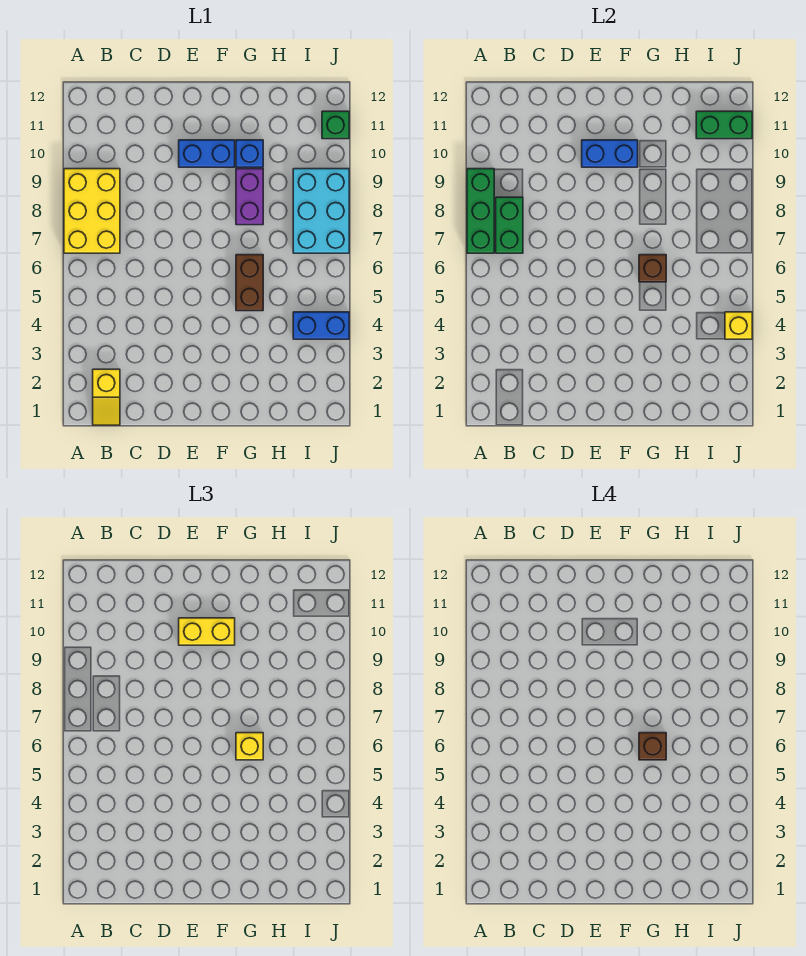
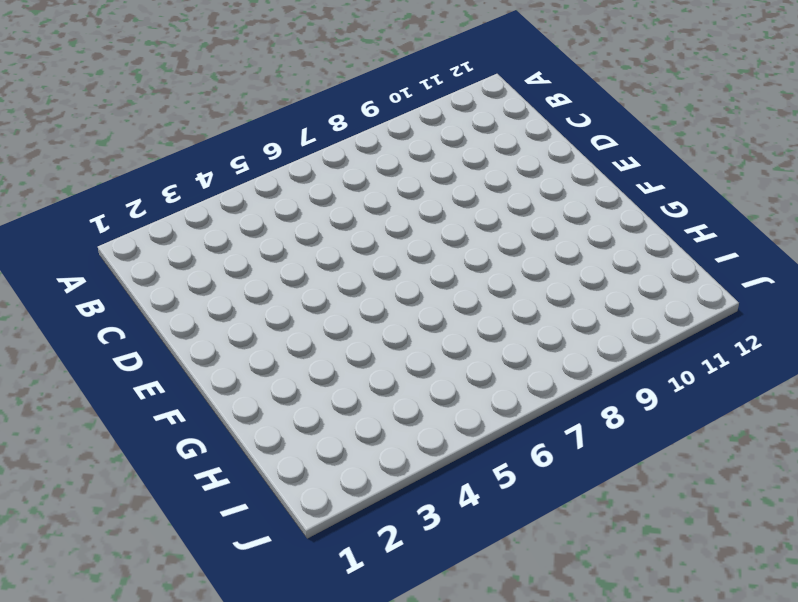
none -> yellow brick A7:B9 level 1
none -> yellow slope B1:B2 level 1 top 2
none -> blue brick E10:F10 level 1

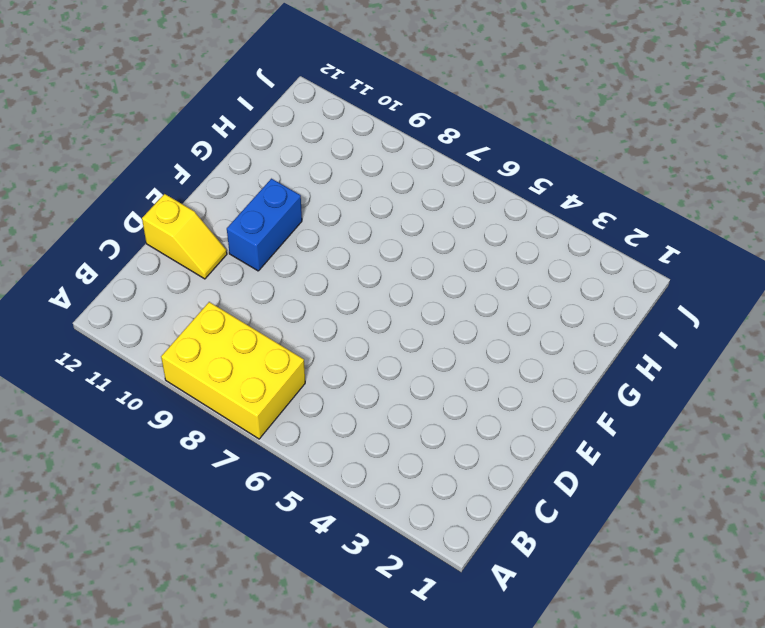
yellow slope D11:D12 level 1 top 12 -> yellow slope B1:B2 level 1 top 2
none -> brown brick G5:G6 level 1
none -> purple brick G8:G9 level 1
none -> blue brick G10 level 1

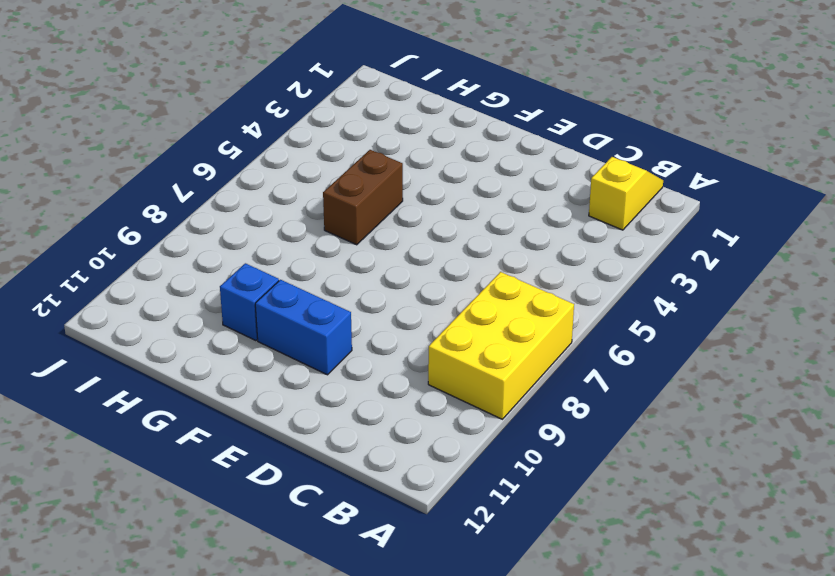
none -> purple brick G8:G9 level 1
none -> blue brick I4:J4 level 1
none -> cyan brick I7:J9 level 1

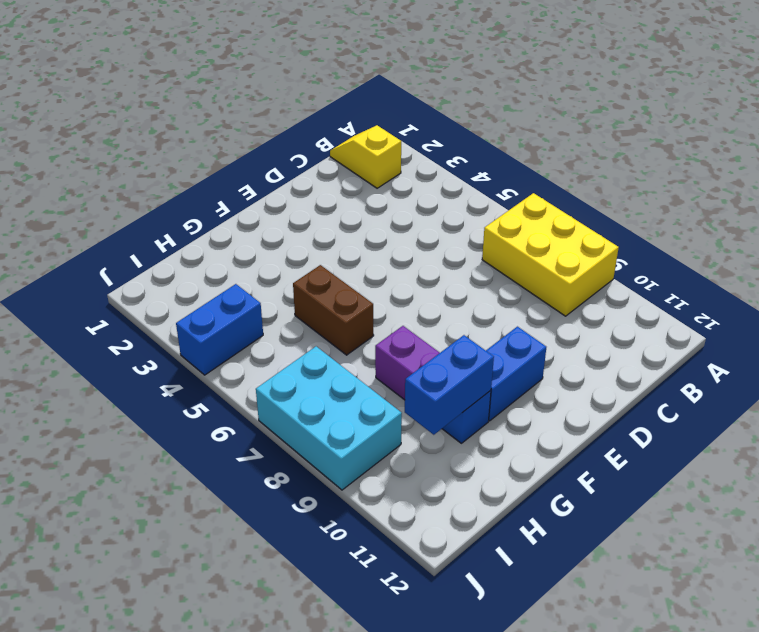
blue brick G10:H10 level 2 -> blue brick E10:F10 level 2
none -> green brick J11 level 1
none -> green brick A7:A9 level 2
none -> green brick B7:B8 level 2

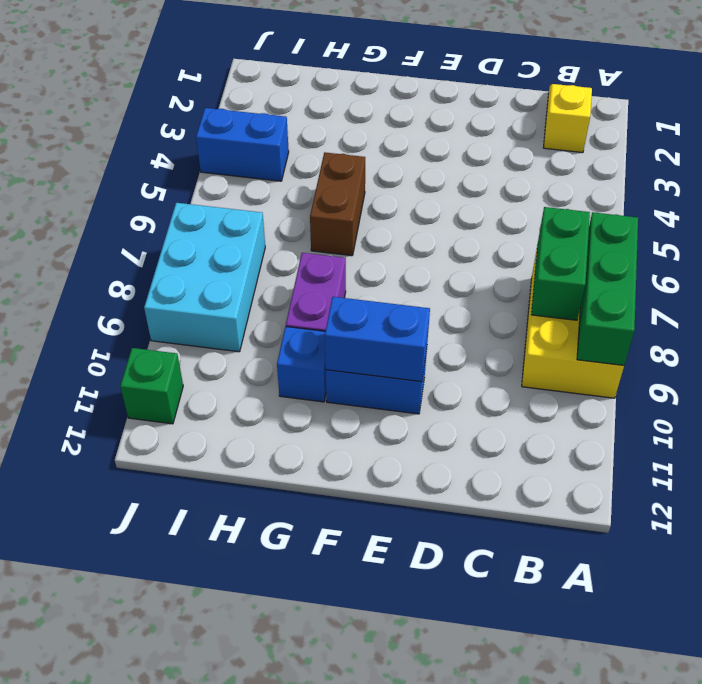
none -> brown brick G6 level 2
none -> green brick I11:J11 level 2
none -> yellow brick J4 level 2

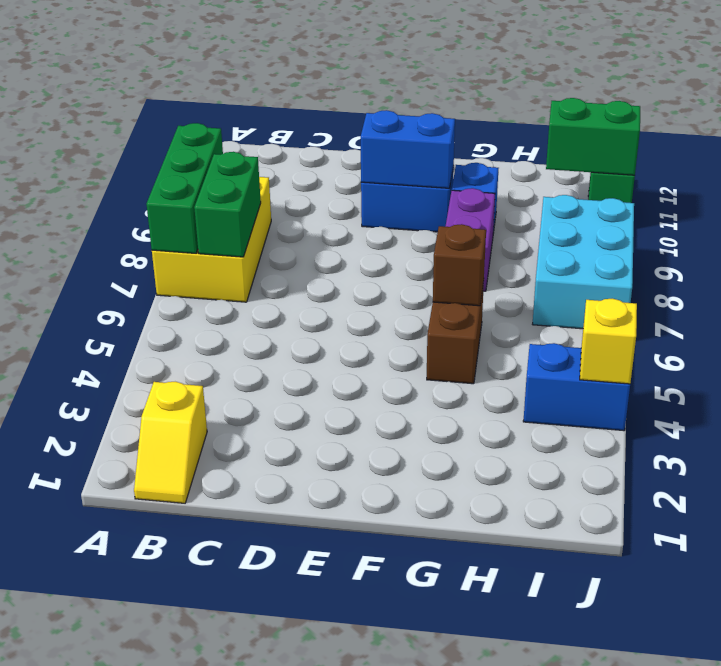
none -> yellow brick E10:F10 level 3
none -> yellow brick G6 level 3
none -> brown brick G6 level 4

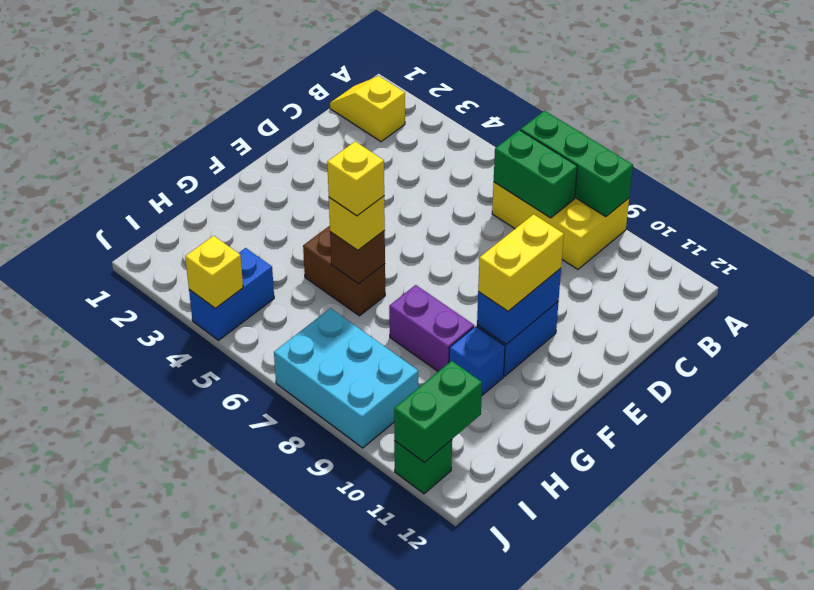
yellow brick G6 level 4 -> brown brick G6 level 4

